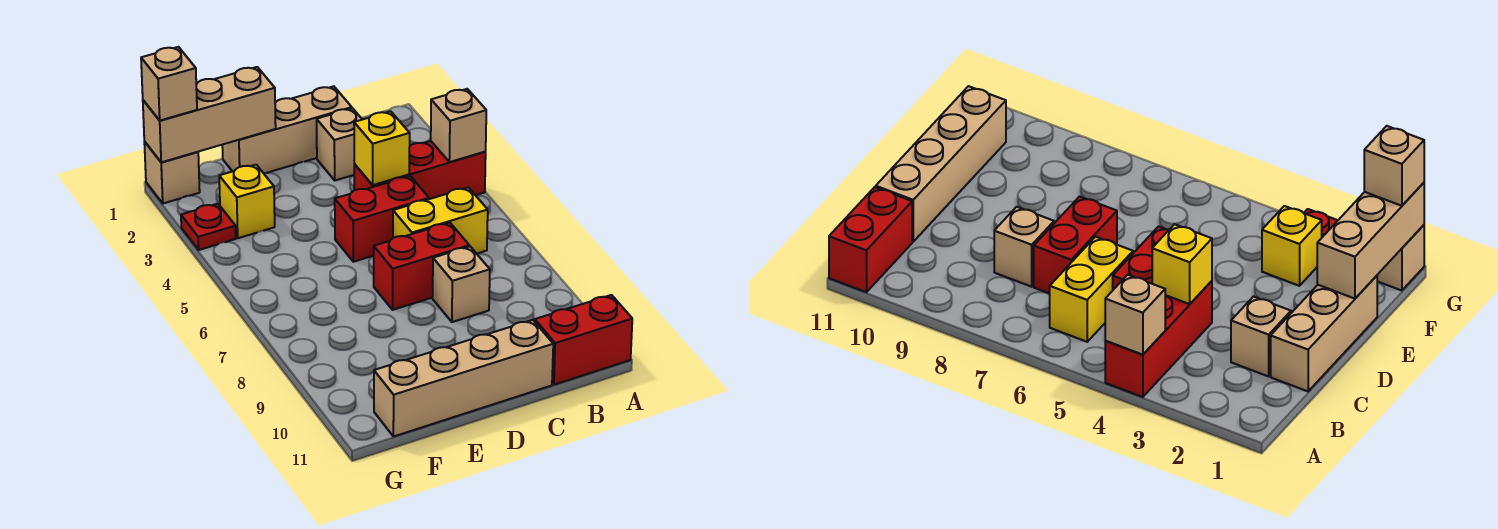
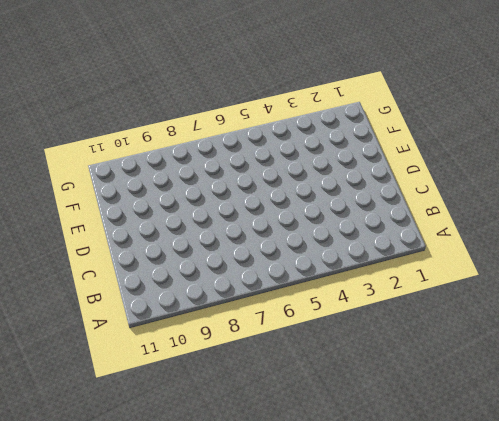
none -> red brick A4:C4 level 1
none -> red brick A11:B11 level 1
none -> yellow brick B6:C6 level 1

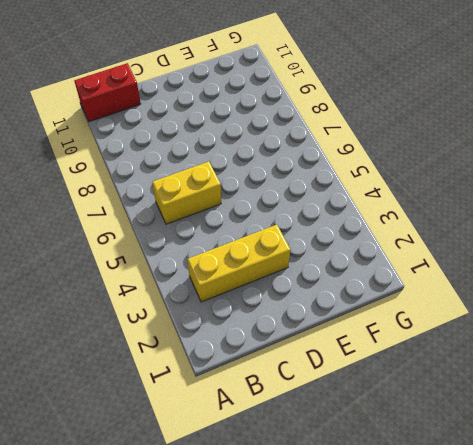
yellow brick B3:D3 level 1 -> none
none -> red brick A4:C4 level 1
none -> tan brick C1:E1 level 1
none -> tan brick C2 level 1

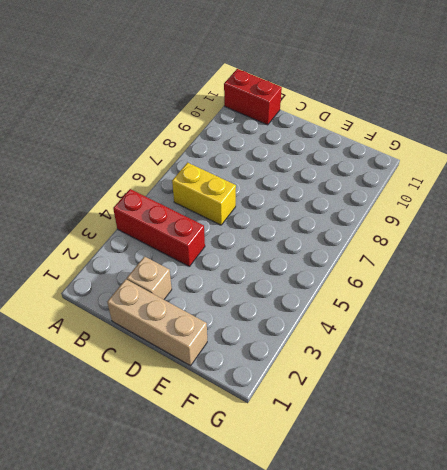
none -> red brick C5:D5 level 1
none -> red brick C7:D7 level 1
none -> tan brick C8 level 1

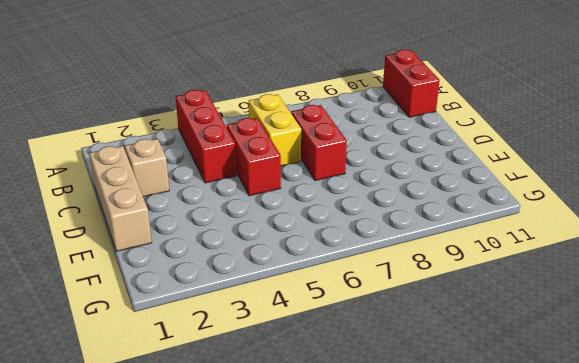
none -> tan brick C8 level 1
none -> tan brick C11:F11 level 1
none -> yellow brick F3 level 1

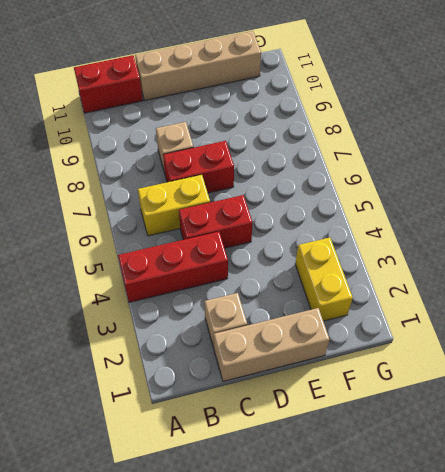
yellow brick F2:F3 level 1 -> yellow brick F3 level 1
none -> tan brick G1 level 1
none -> red plate G3 level 1
none -> tan brick A4 level 2

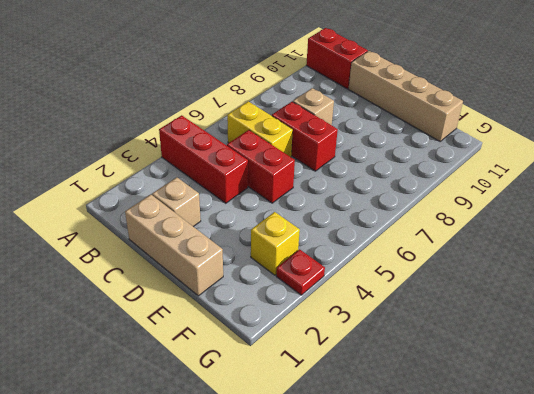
none -> tan brick G1 level 1
none -> tan brick A4 level 2
none -> yellow brick C4 level 2

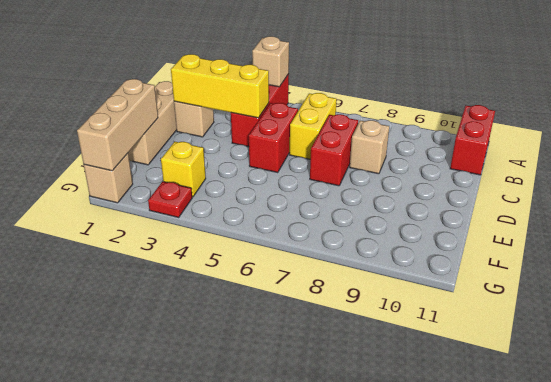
yellow brick C2:C4 level 2 -> yellow brick C4 level 2
none -> tan brick C11:F11 level 1
none -> tan brick G1 level 3

